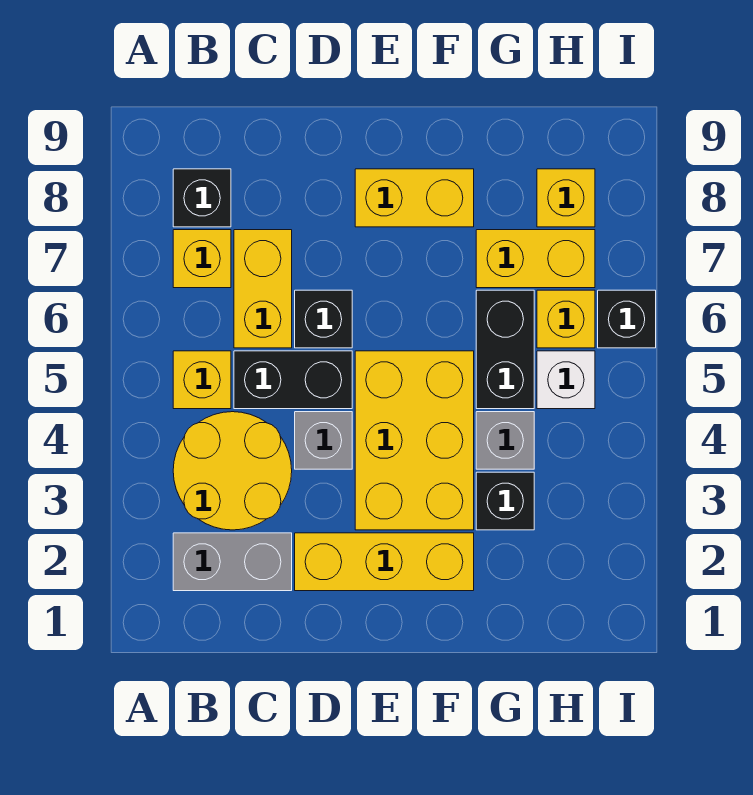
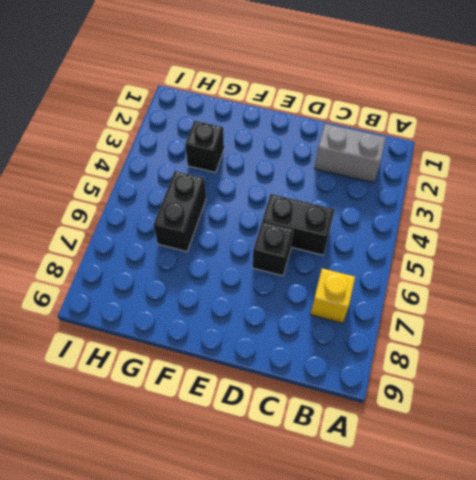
none -> yellow round brick B3:C4 level 1
none -> yellow brick B5 level 1
none -> black brick B8 level 1

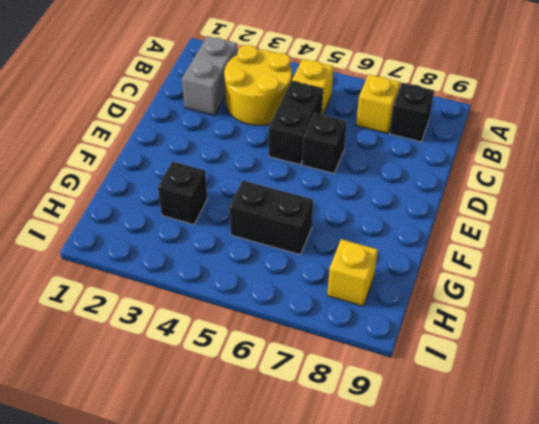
none -> yellow brick C6:C7 level 1
none -> yellow brick D2:F2 level 1
none -> grey brick D4 level 1

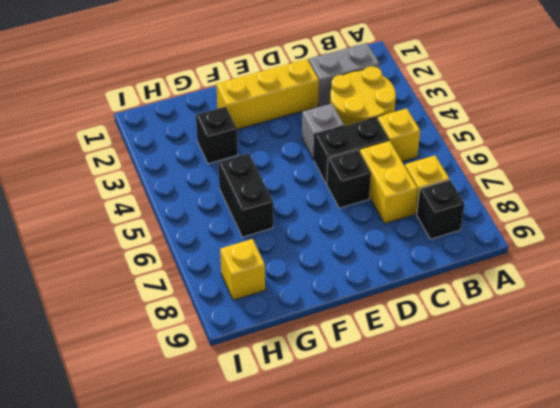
none -> yellow brick E3:F5 level 1
none -> yellow brick E8:F8 level 1
none -> grey brick G4 level 1

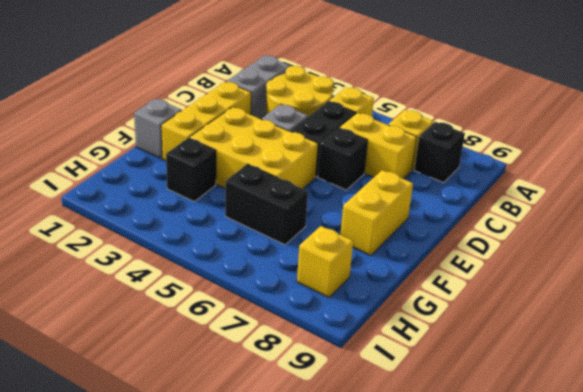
grey brick F1 level 1 -> grey brick G4 level 1
none -> yellow brick G7:H7 level 1
none -> white brick H5 level 1
none -> yellow brick H6 level 1

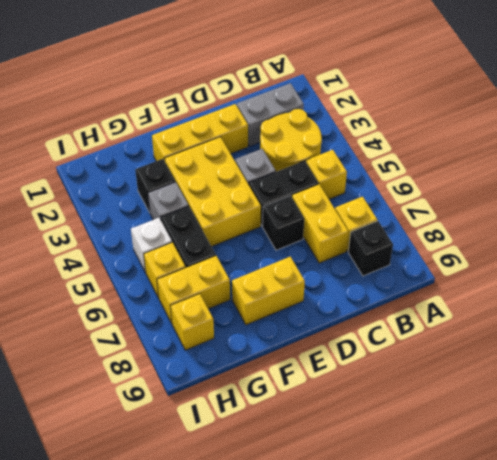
none -> black brick I6 level 1

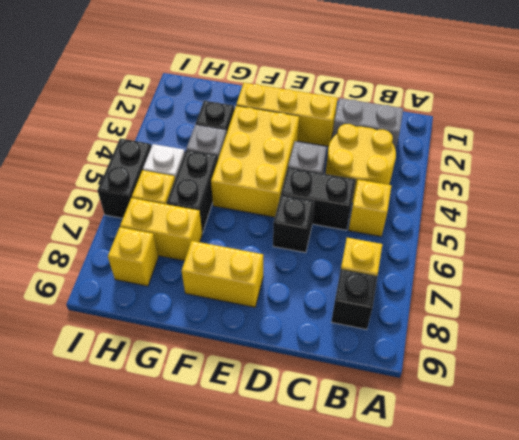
black brick I5:I6 level 1 -> black brick I6 level 1
none -> yellow brick C6:C7 level 1

